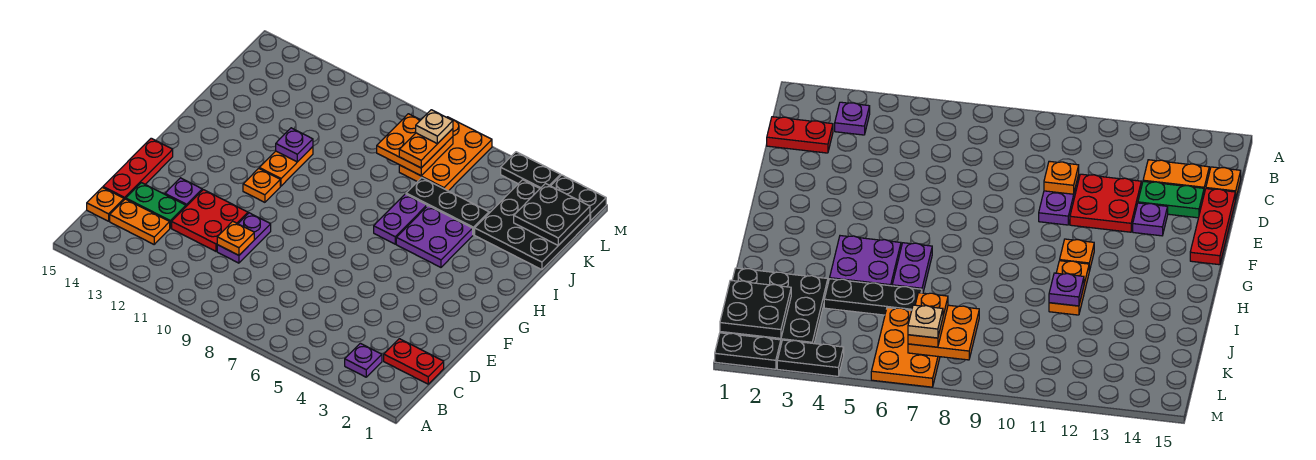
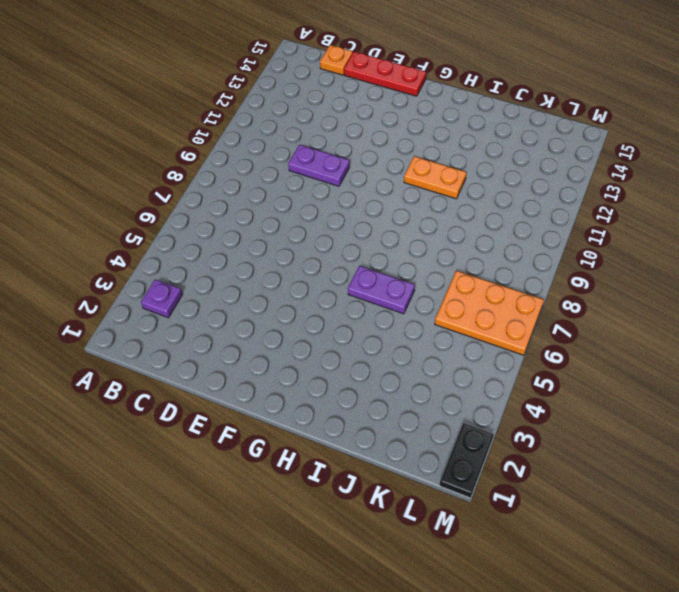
none -> red plate C1:C2 level 1
none -> orange plate C13:C14 level 1
none -> red plate D11:E12 level 1

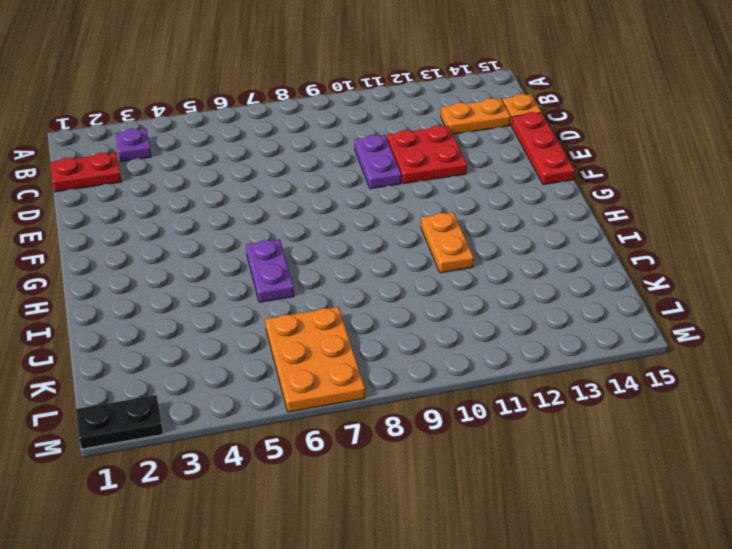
none -> green plate D13:D14 level 1
none -> purple plate E13 level 1
none -> orange plate G11 level 1

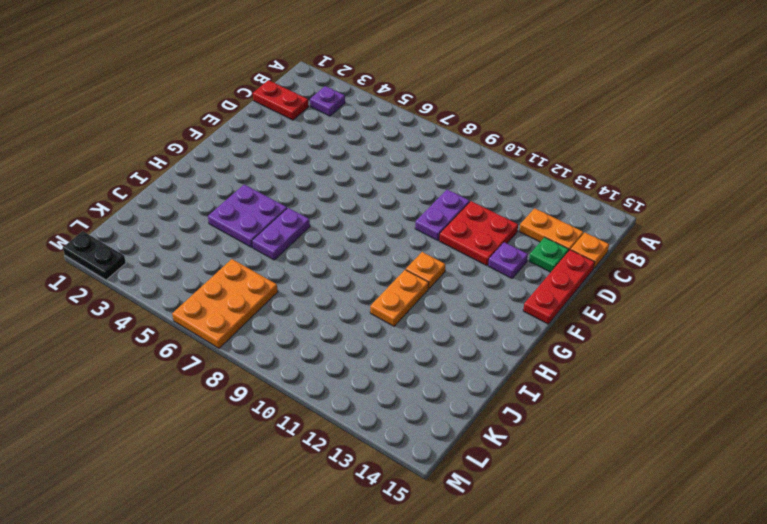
green plate D14 level 1 -> green plate D13:D14 level 1
none -> black plate J1:L3 level 1
none -> black plate J4:J6 level 1
none -> black plate M3:M4 level 1

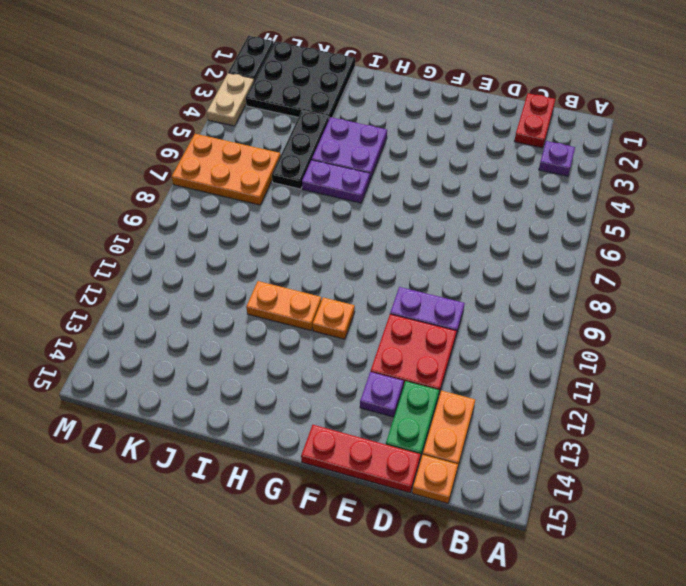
tan plate M3:M4 level 1 -> black plate M3:M4 level 1
none -> orange plate D10 level 2
none -> purple plate I11 level 2
none -> black plate K1:L2 level 2

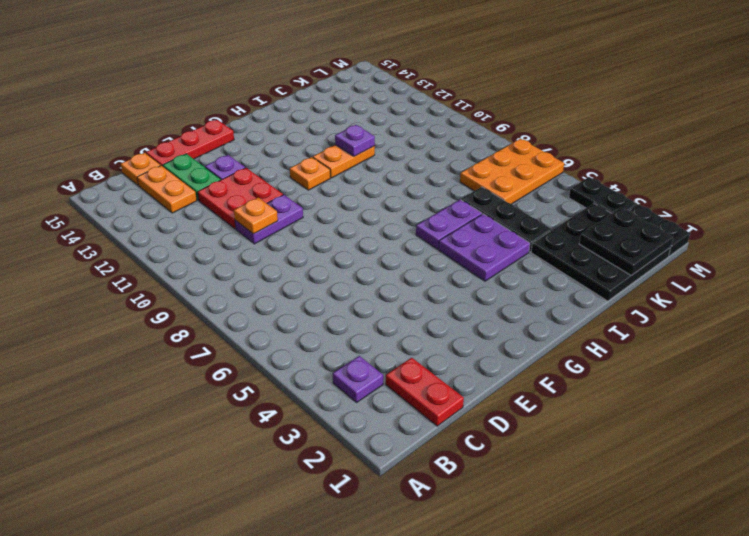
none -> orange plate K7:L8 level 2
none -> orange plate K7:L7 level 3
none -> tan plate L7 level 4

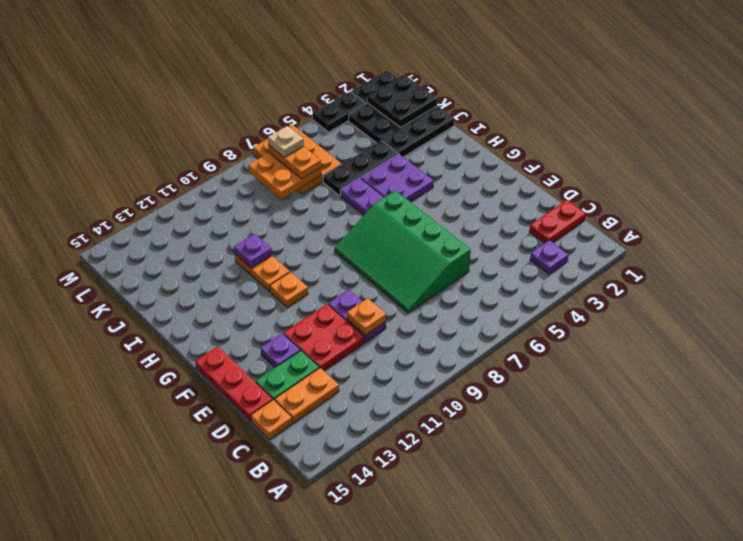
green slope D6:G8 level 1 top 6 -> none

